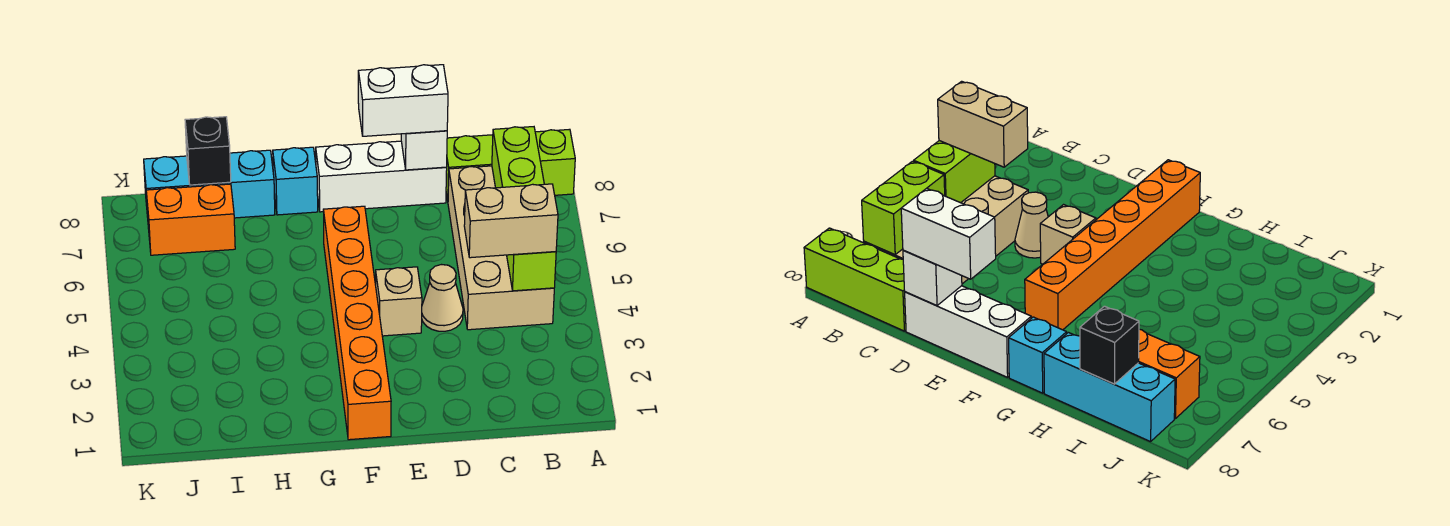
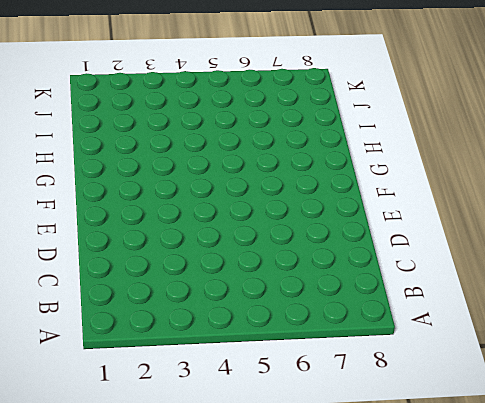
none -> lime brick A8:C8 level 1
none -> tan brick B4:C7 level 1
none -> tan cone D4 level 1

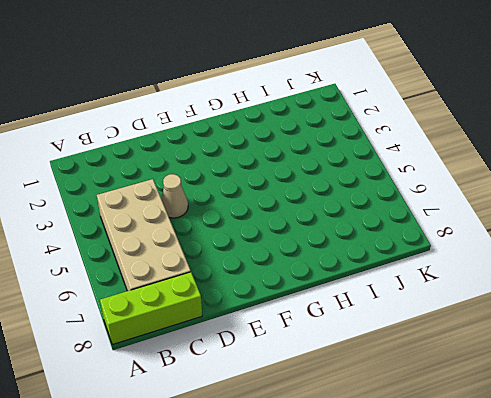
none -> white brick D8:F8 level 1
none -> tan brick E4 level 1
none -> orange brick F1:F6 level 1

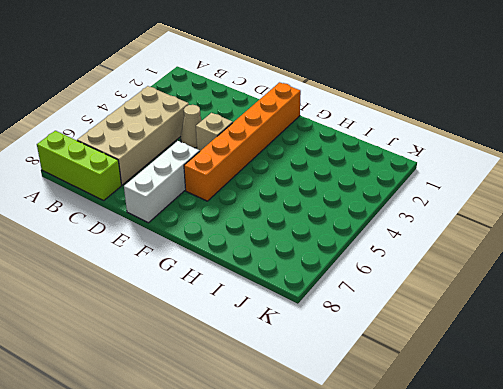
white brick E6:E8 level 1 -> white brick D8:F8 level 1
none -> cyan brick G8 level 1
none -> cyan brick H8:J8 level 1
none -> orange brick I7:J7 level 1

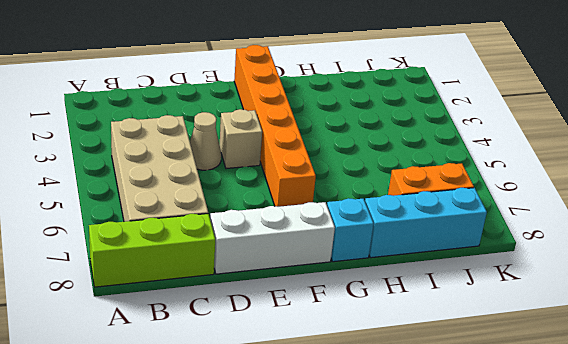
none -> lime brick B4:B5 level 2
none -> lime brick B6:B7 level 2
none -> white brick D8 level 2

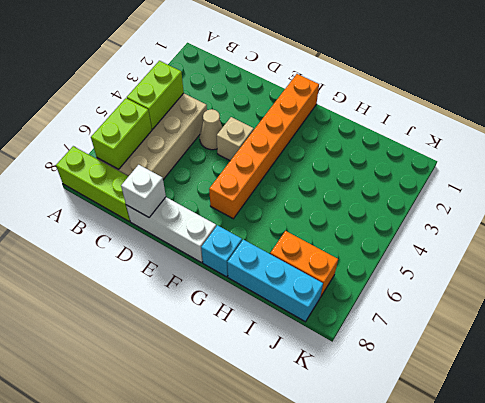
none -> black brick I8 level 2
none -> tan brick B4:C4 level 3
none -> white brick D8:E8 level 3

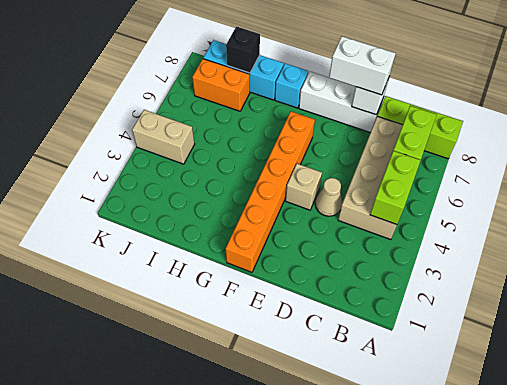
tan brick J4:K4 level 1 -> tan brick B4:C4 level 3

